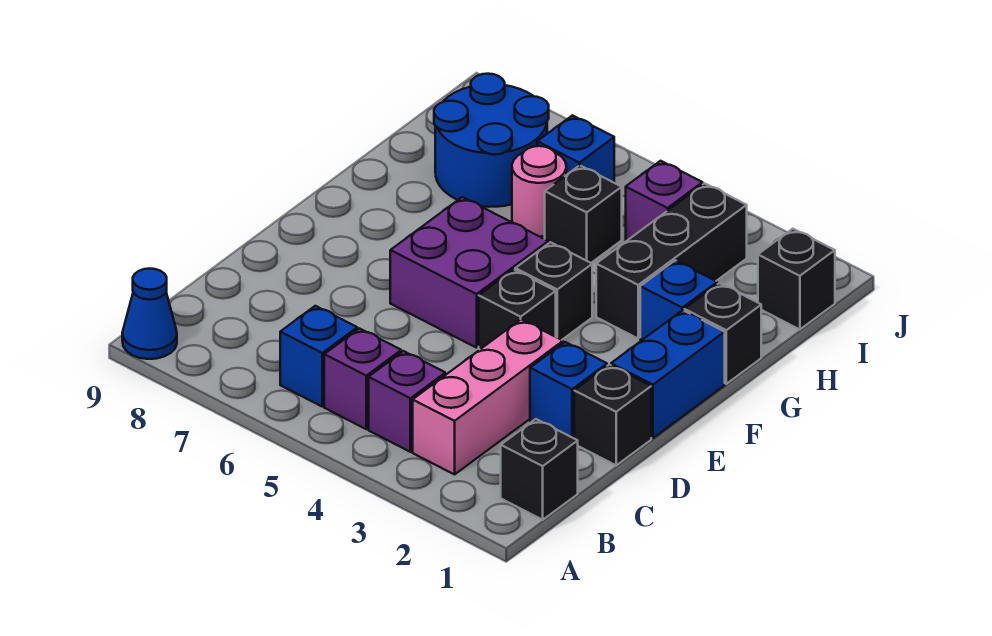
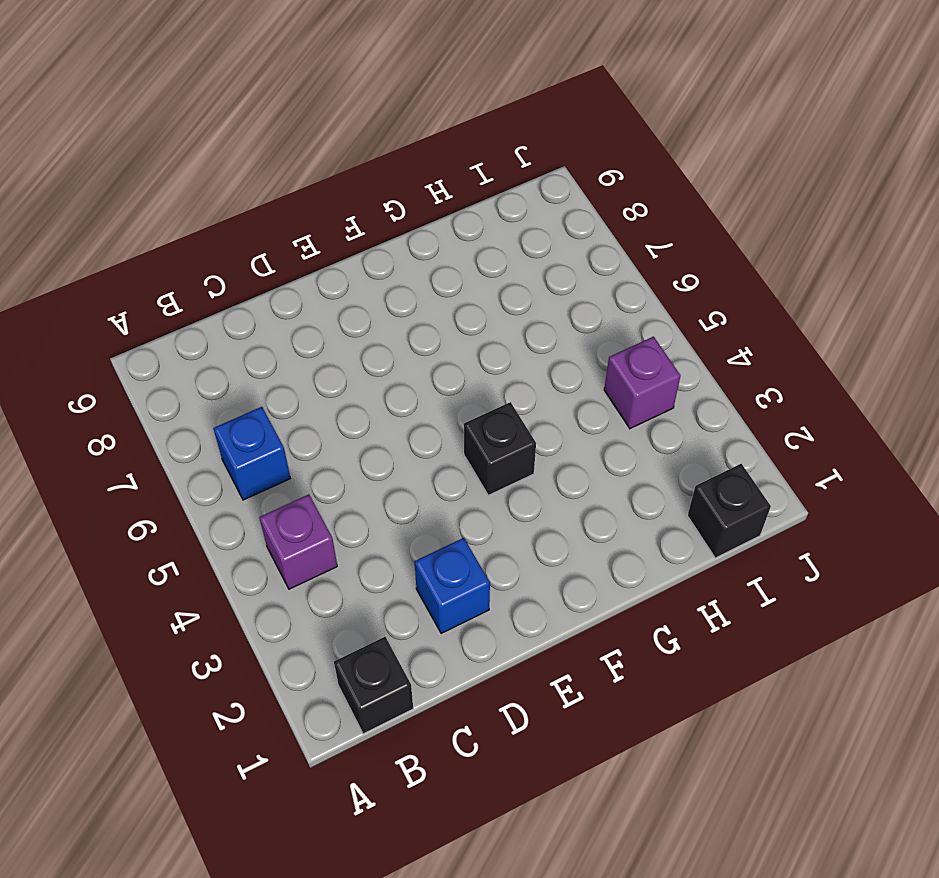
none -> blue cone A9 level 1
none -> pink brick B3:D3 level 1
none -> purple brick B5 level 1

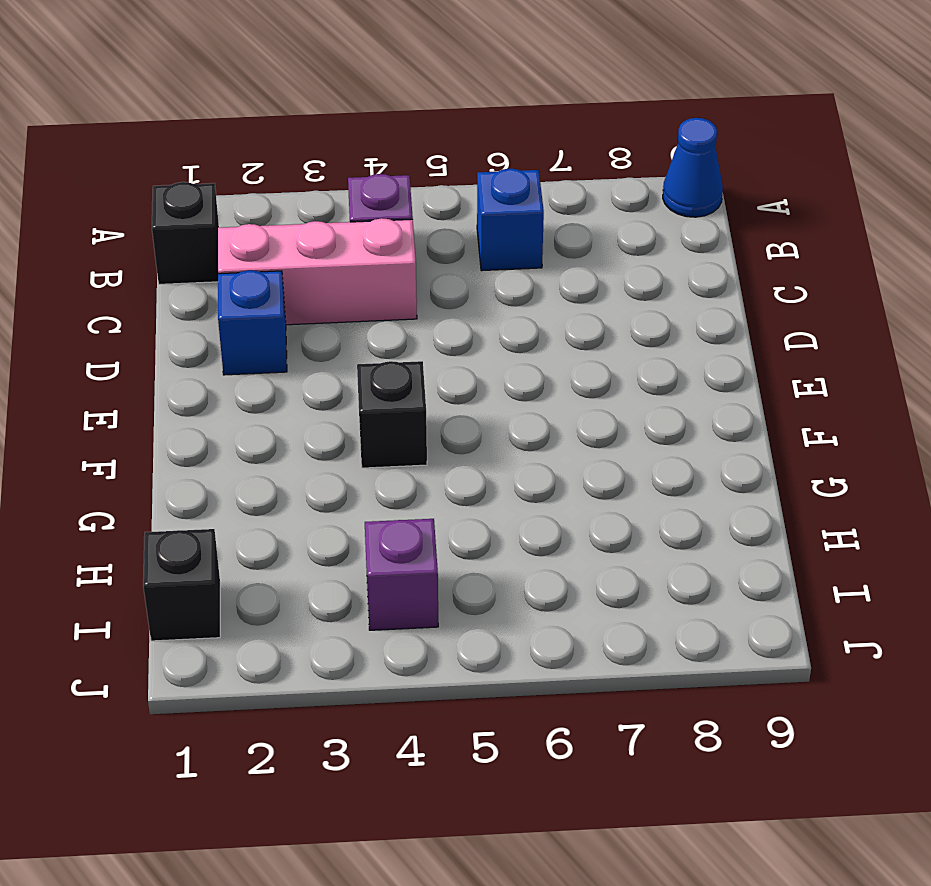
pink brick C2:C4 level 1 -> pink brick B3:D3 level 1
none -> purple brick B5 level 1
none -> black brick D1 level 1
none -> blue brick E1:F1 level 1

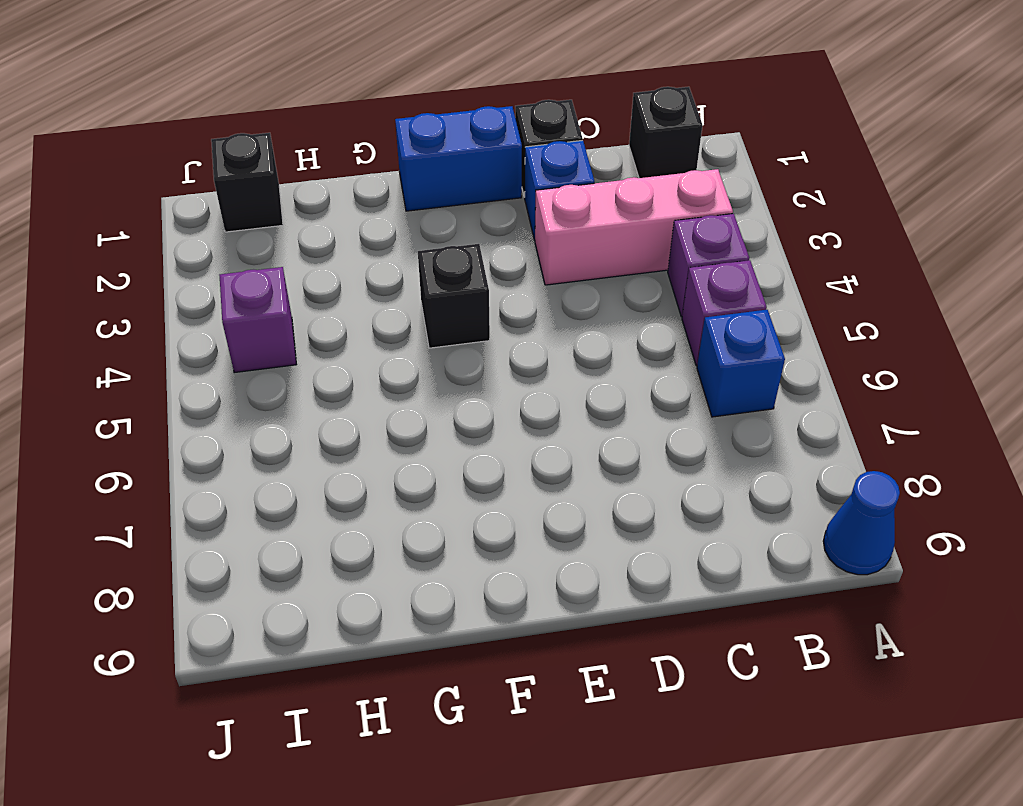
none -> black brick E4 level 1
none -> purple brick E5:F6 level 1
none -> black brick G1 level 1

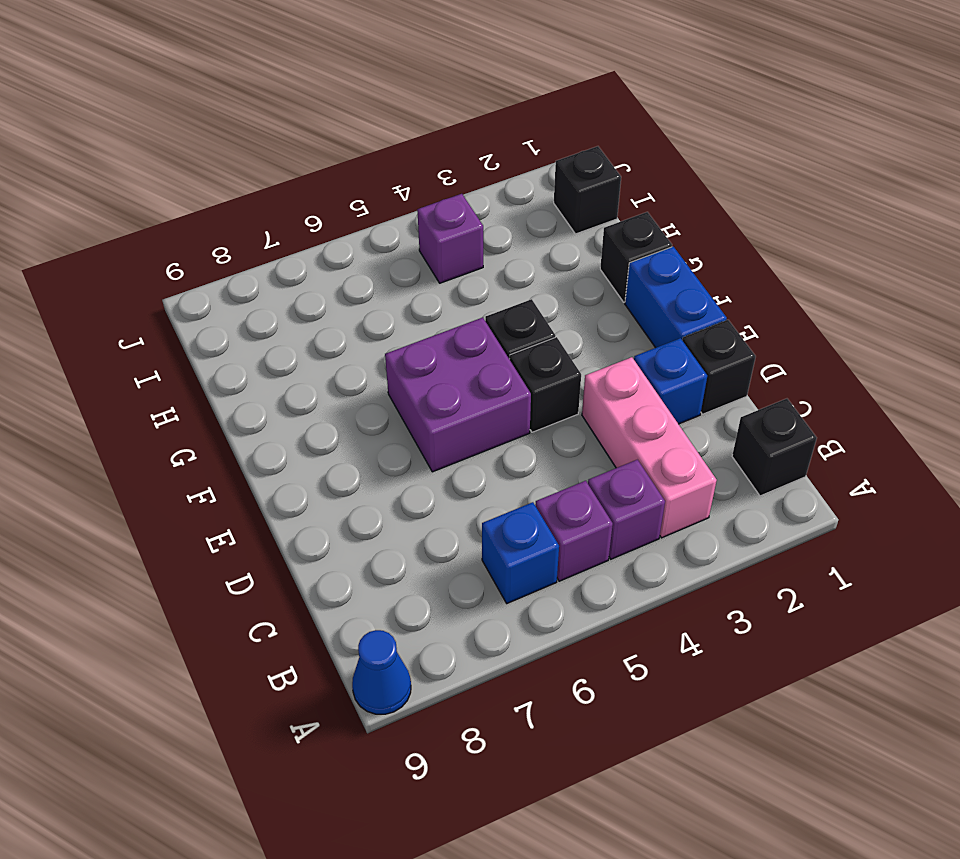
none -> blue brick G2 level 1
none -> black brick G3:I3 level 1
none -> black brick H5 level 1

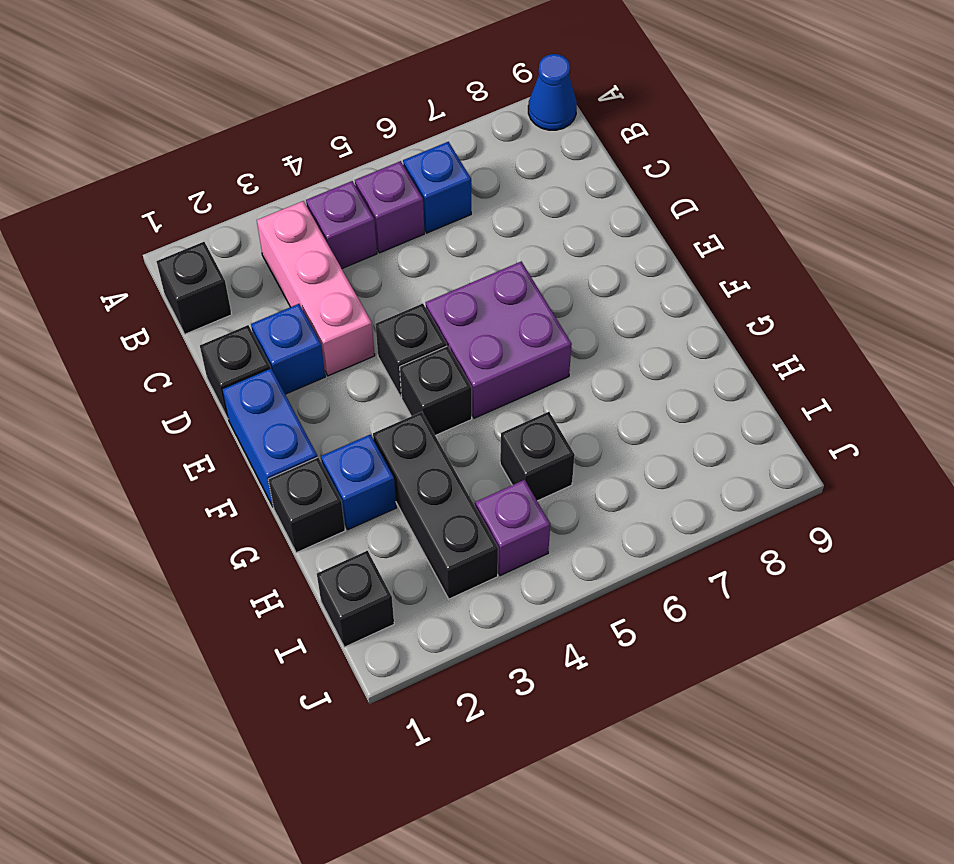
none -> pink round brick H6 level 1
none -> blue round brick H7:I8 level 1
none -> blue brick I6 level 1

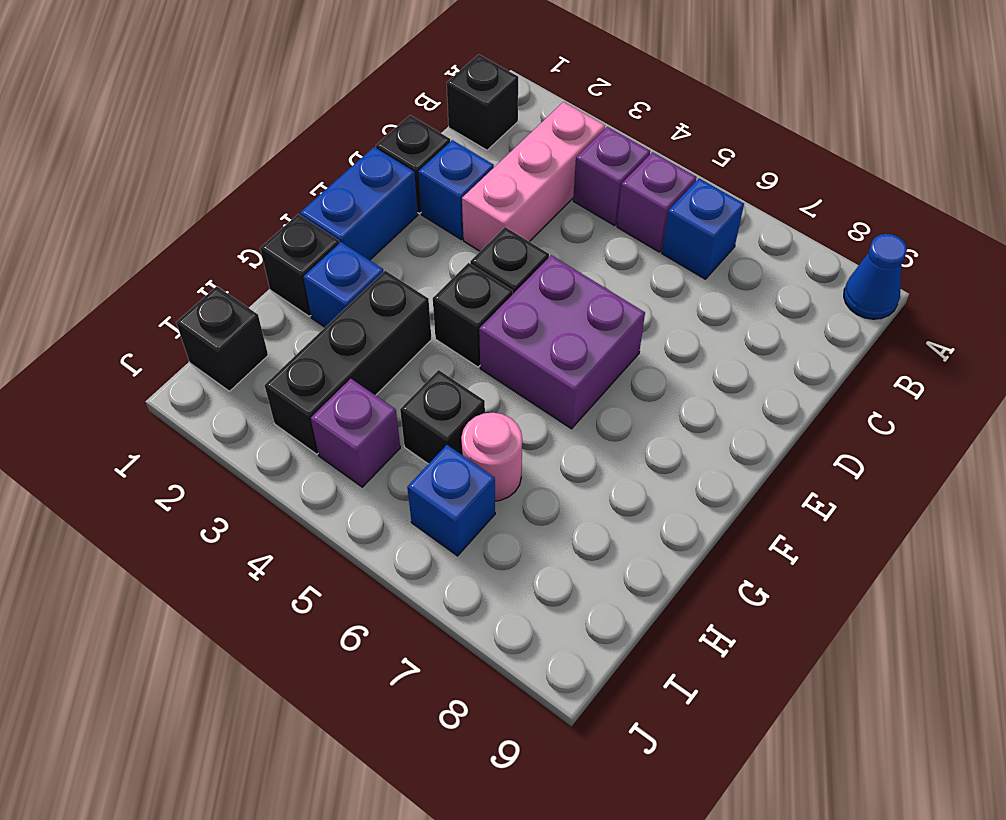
none -> blue round brick H7:I8 level 1

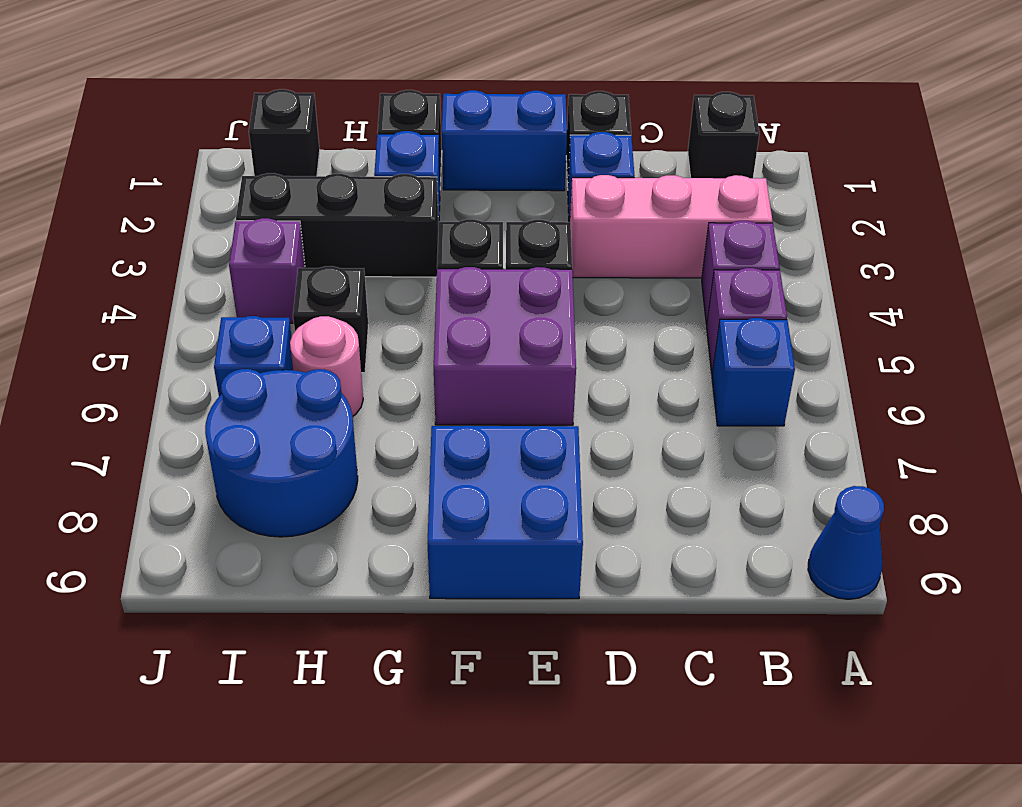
blue brick E8:F9 level 1 -> none

